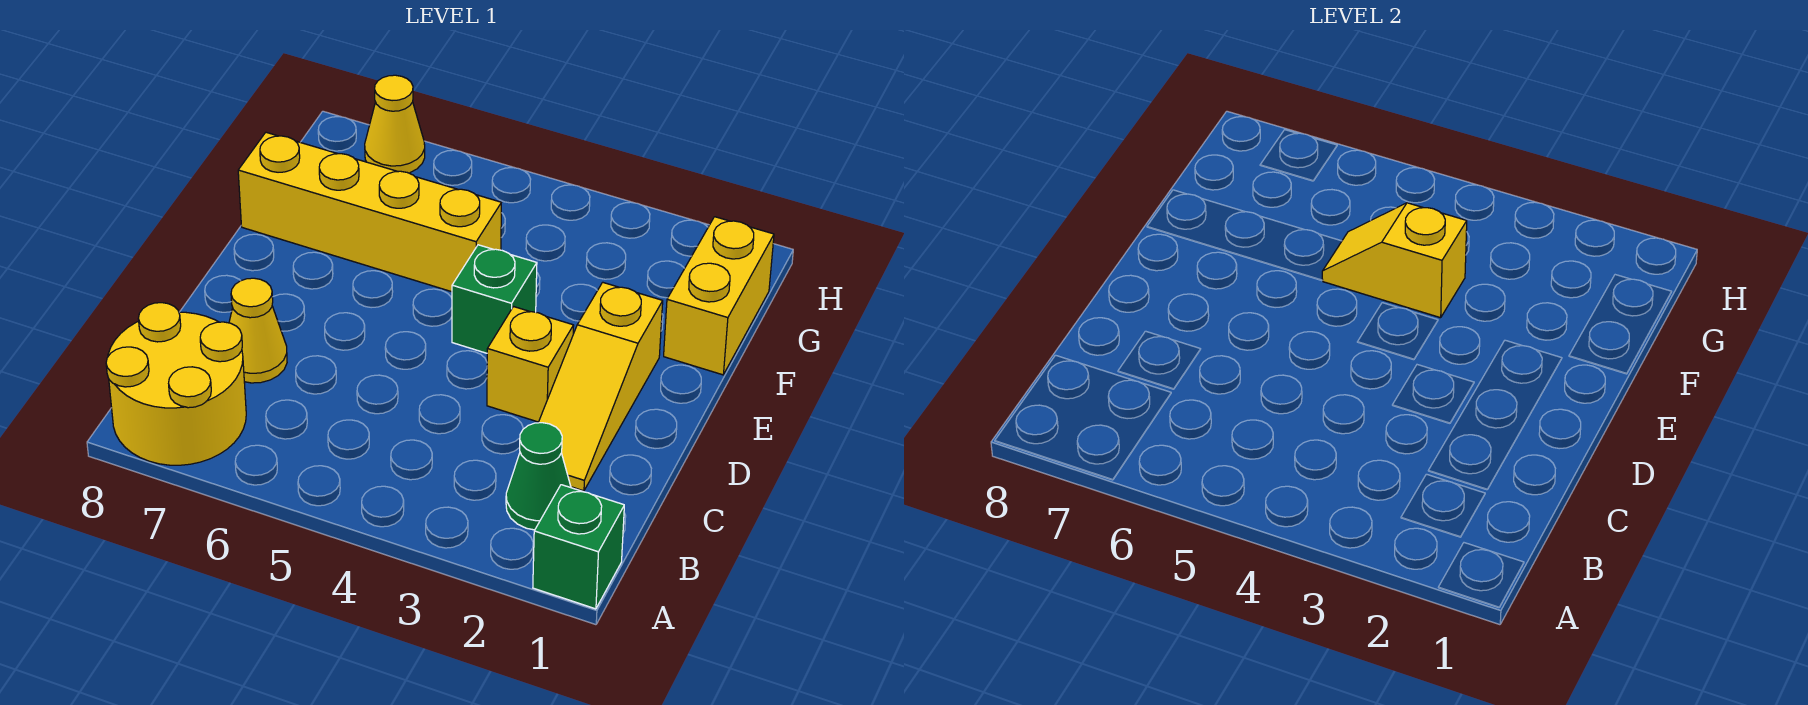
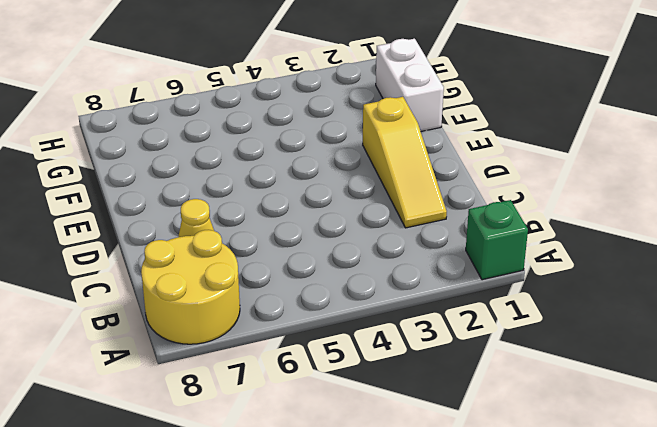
white brick F1:G1 level 1 -> yellow brick F1:G1 level 1
none -> green cone B2 level 1
none -> yellow brick D3 level 1

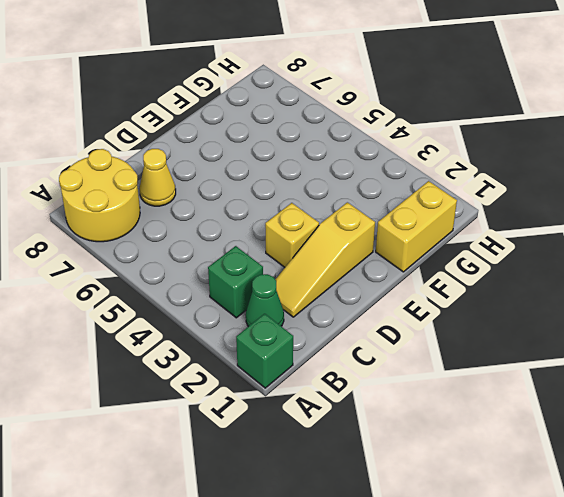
green brick B3 level 1 -> green brick E4 level 1
none -> yellow brick F5:F8 level 1
none -> yellow cone H7 level 1

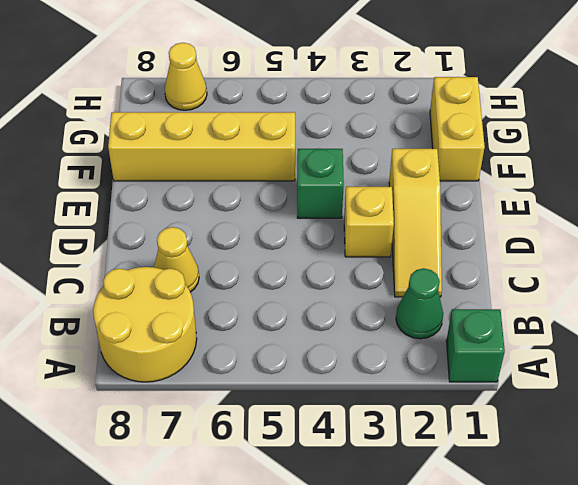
none -> yellow slope F4:F5 level 2 top 4

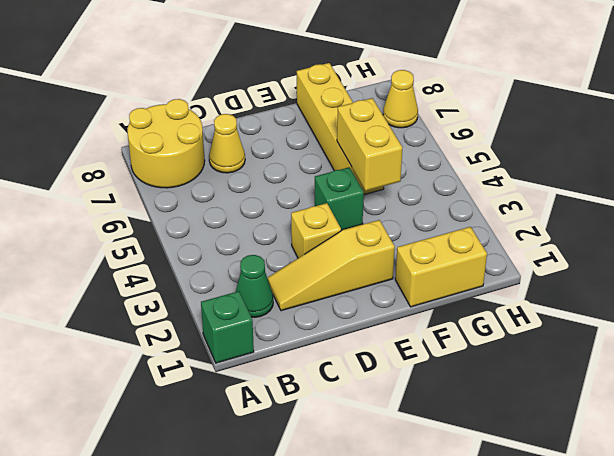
yellow brick F4:F5 level 2 -> yellow slope F4:F5 level 2 top 4

